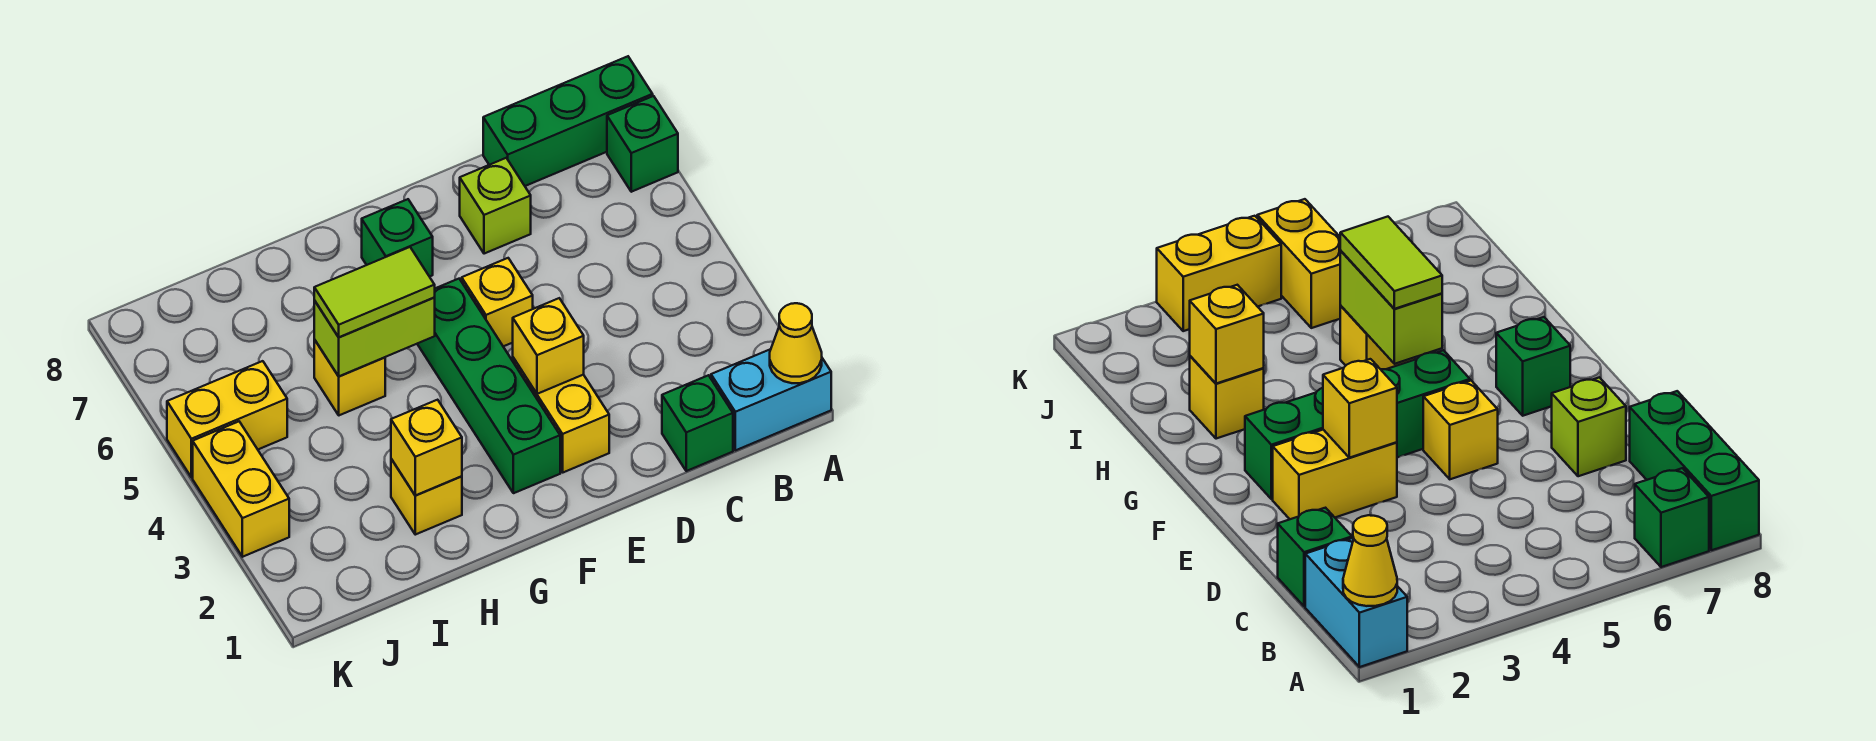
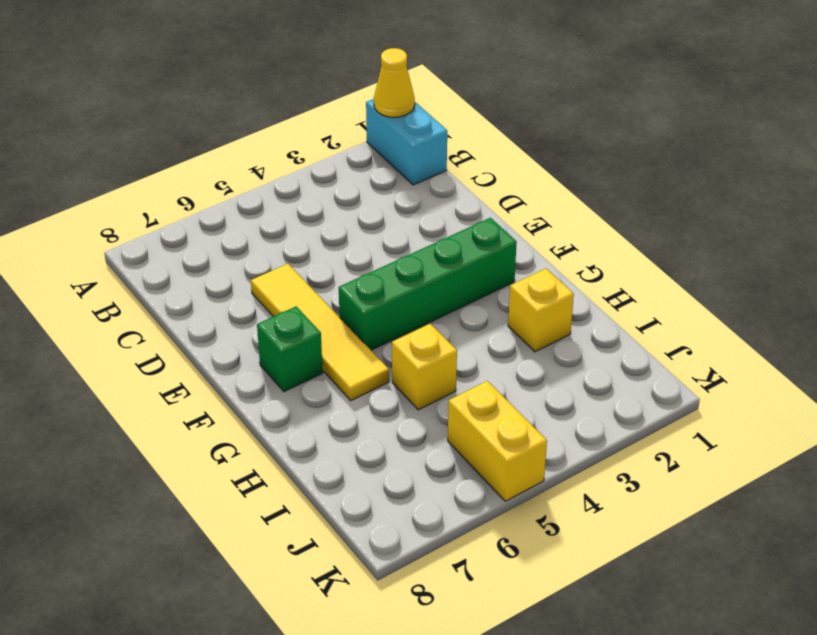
yellow tile D6:G6 level 1 -> none
none -> green brick A7 level 1
none -> green brick A8:C8 level 1
none -> green brick C1 level 1

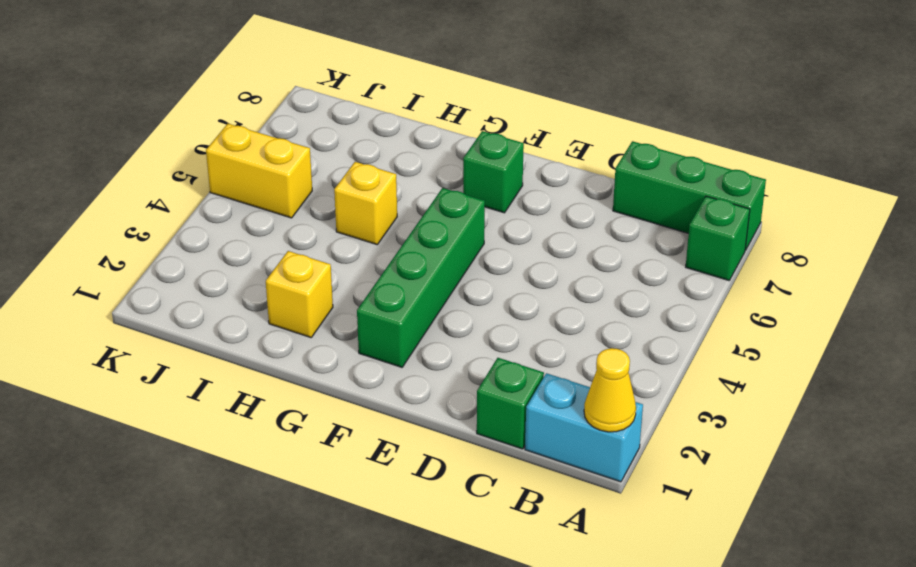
none -> lime brick D7 level 1
none -> yellow brick E2:E3 level 1
none -> yellow brick E5 level 1

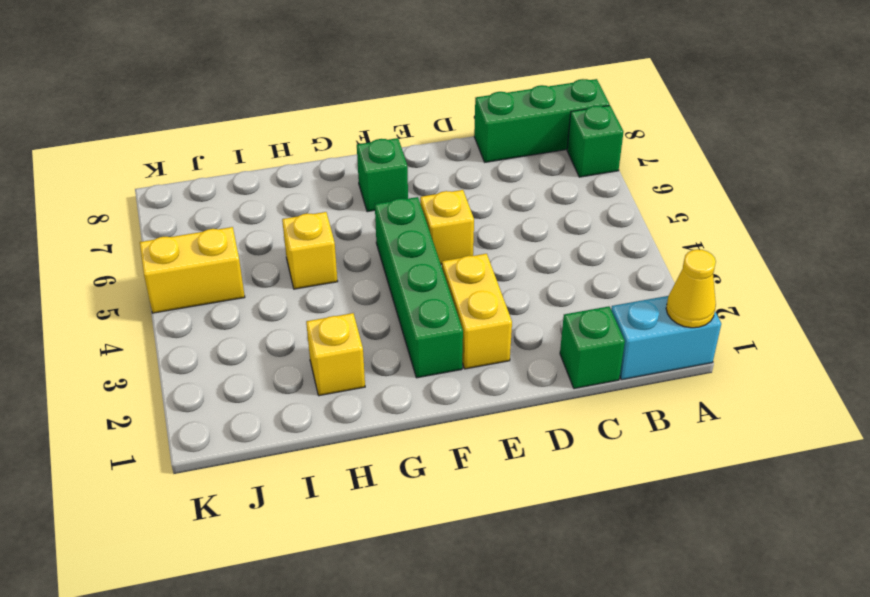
none -> lime brick D7 level 1
none -> yellow brick K3:K4 level 1
none -> yellow brick E3 level 2

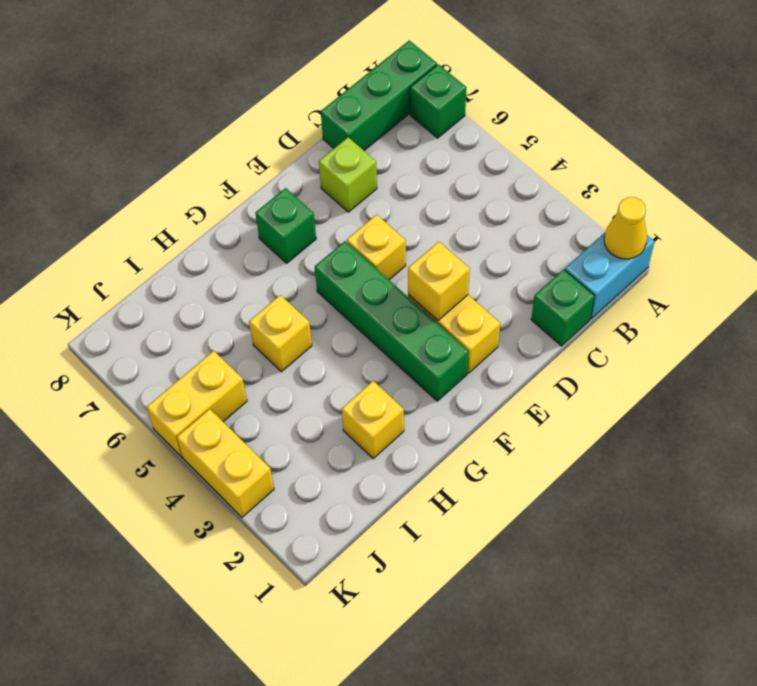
none -> lime brick G5:H5 level 2
none -> yellow brick H2 level 2
none -> lime tile G5:H5 level 3

